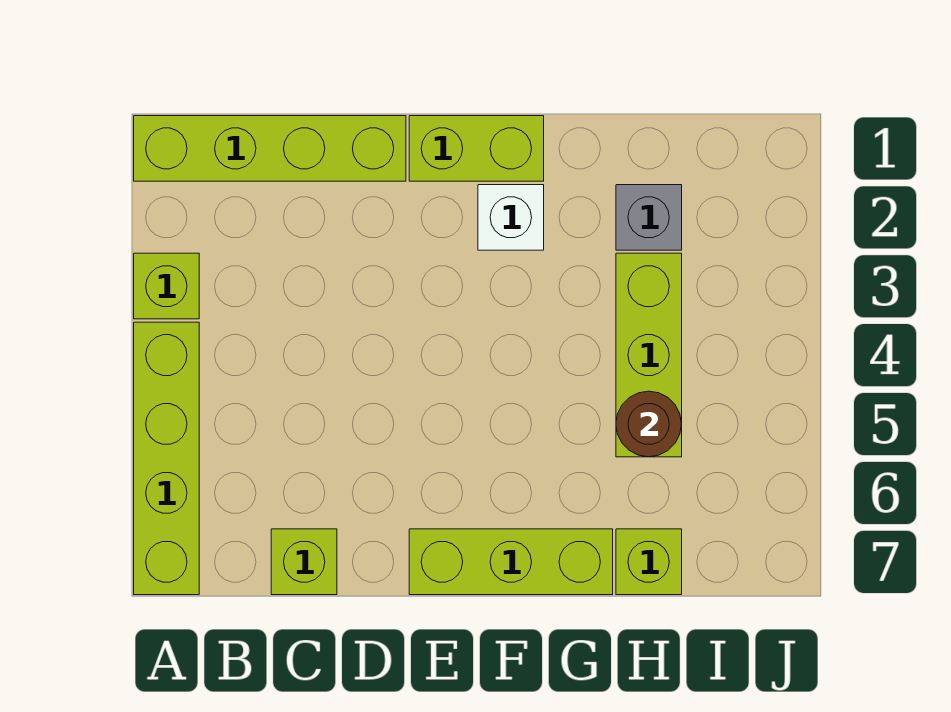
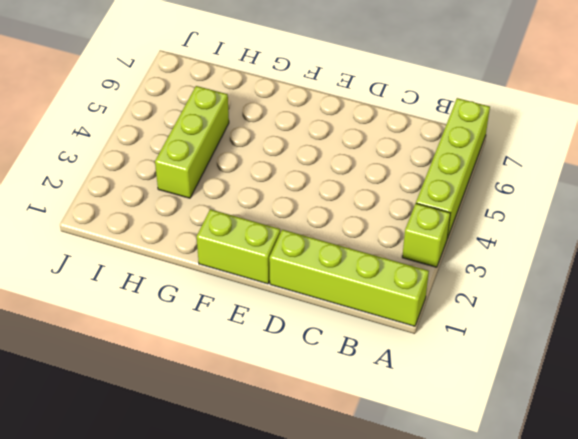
none -> lime brick C7 level 1
none -> lime brick E7:G7 level 1

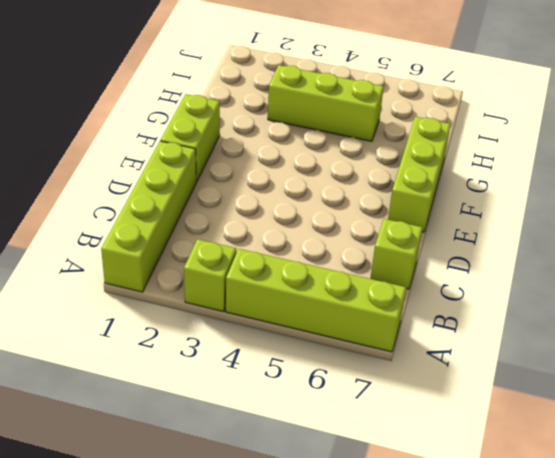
none -> white brick F2 level 1
none -> grey brick H2 level 1

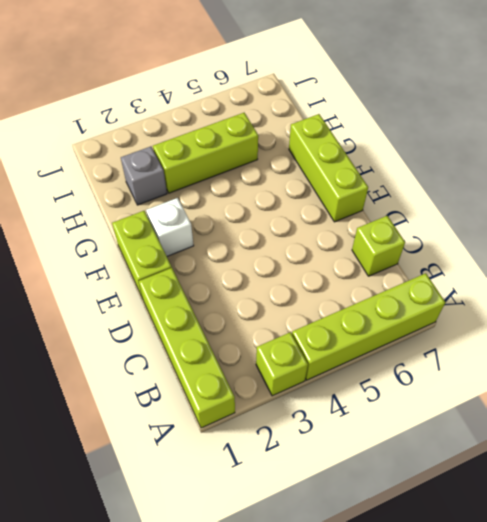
none -> lime brick H7 level 1
none -> brown round brick H5 level 2

